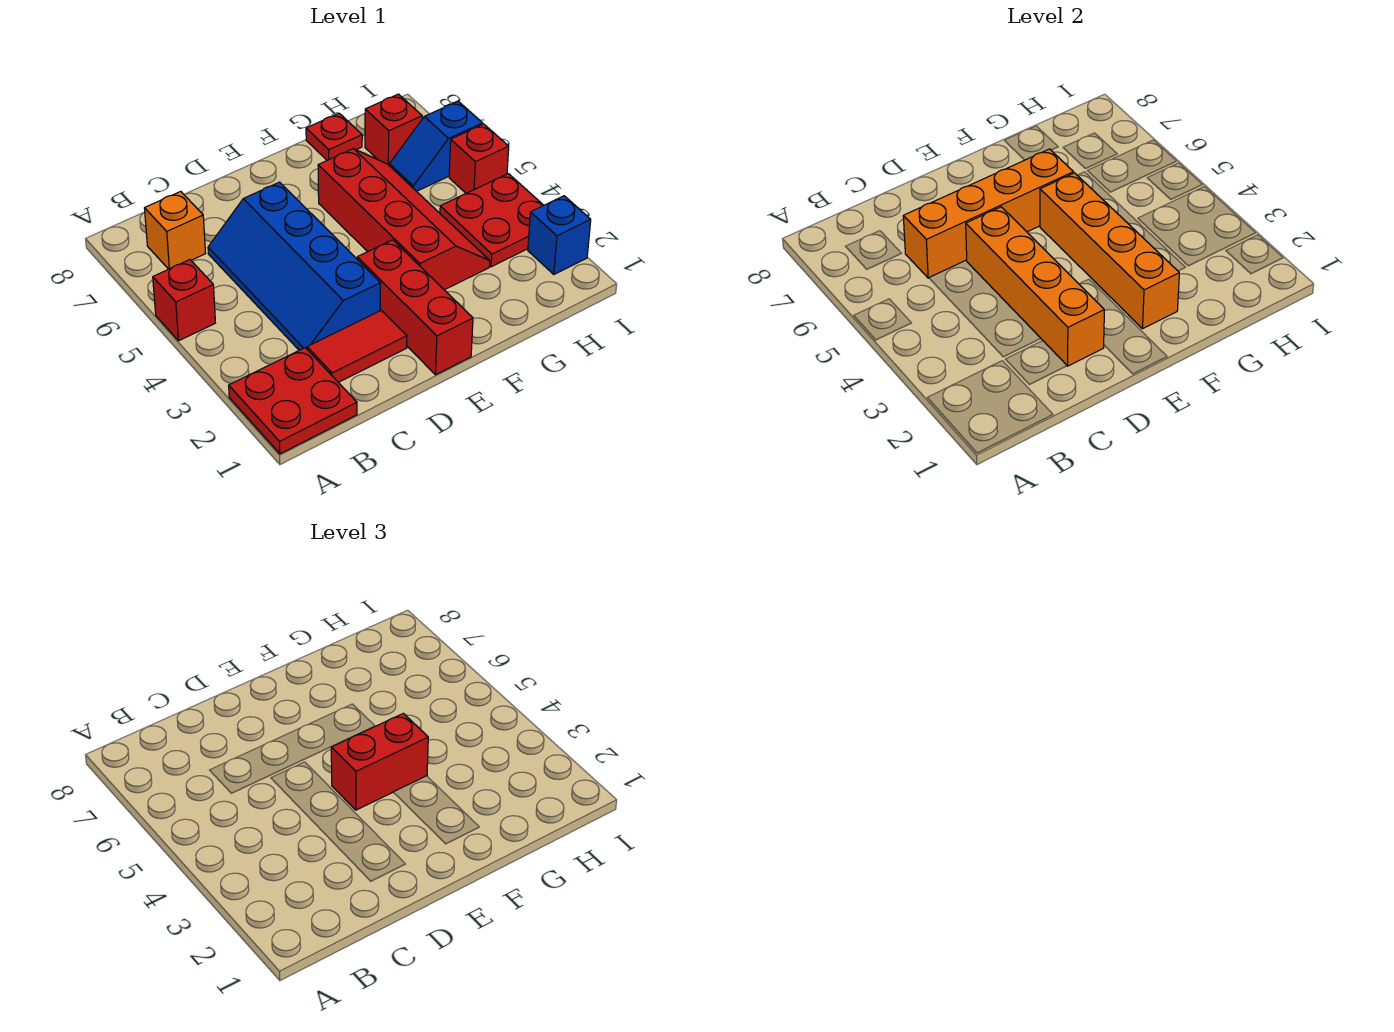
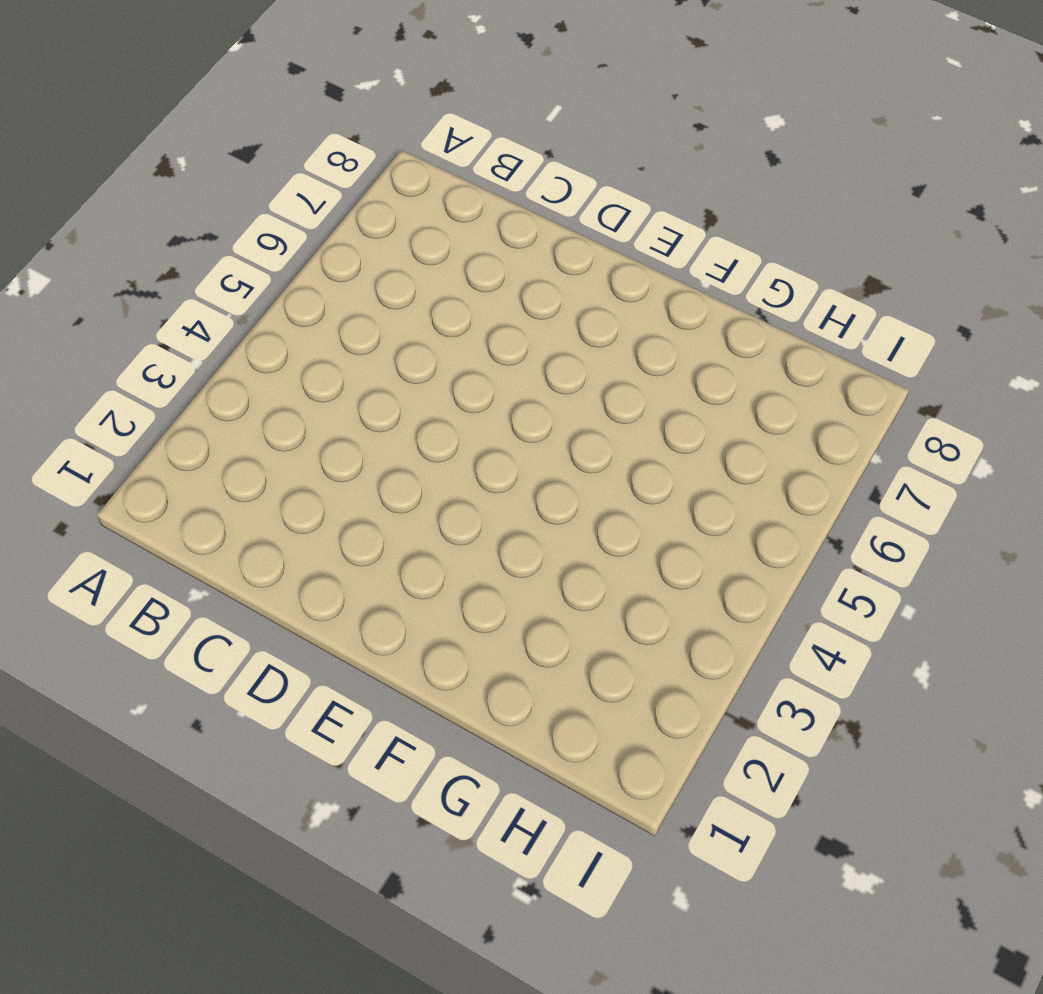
none -> red plate A1:B2 level 1
none -> red brick A5 level 1
none -> orange brick B7 level 1

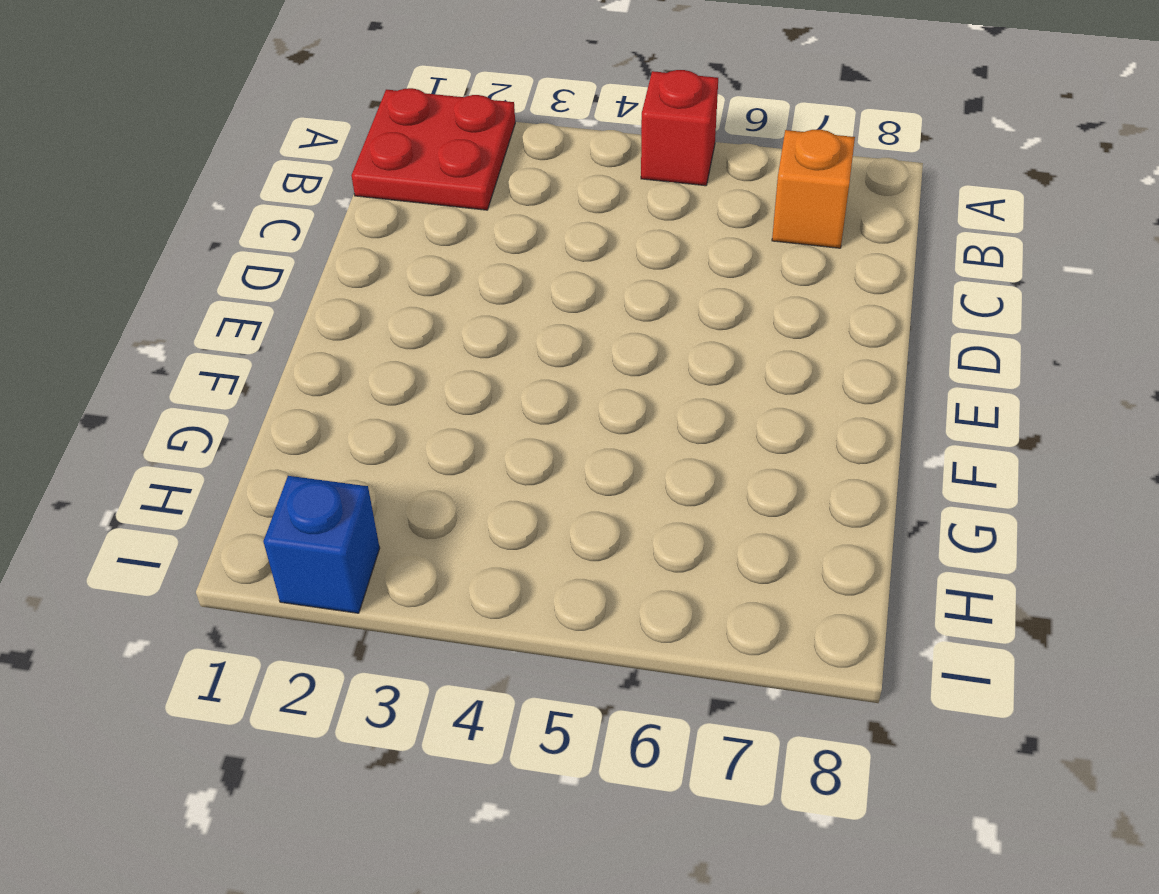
none -> red tile C2:D2 level 1
none -> blue slope C3:D6 level 1 top D
none -> red brick E1:E3 level 1

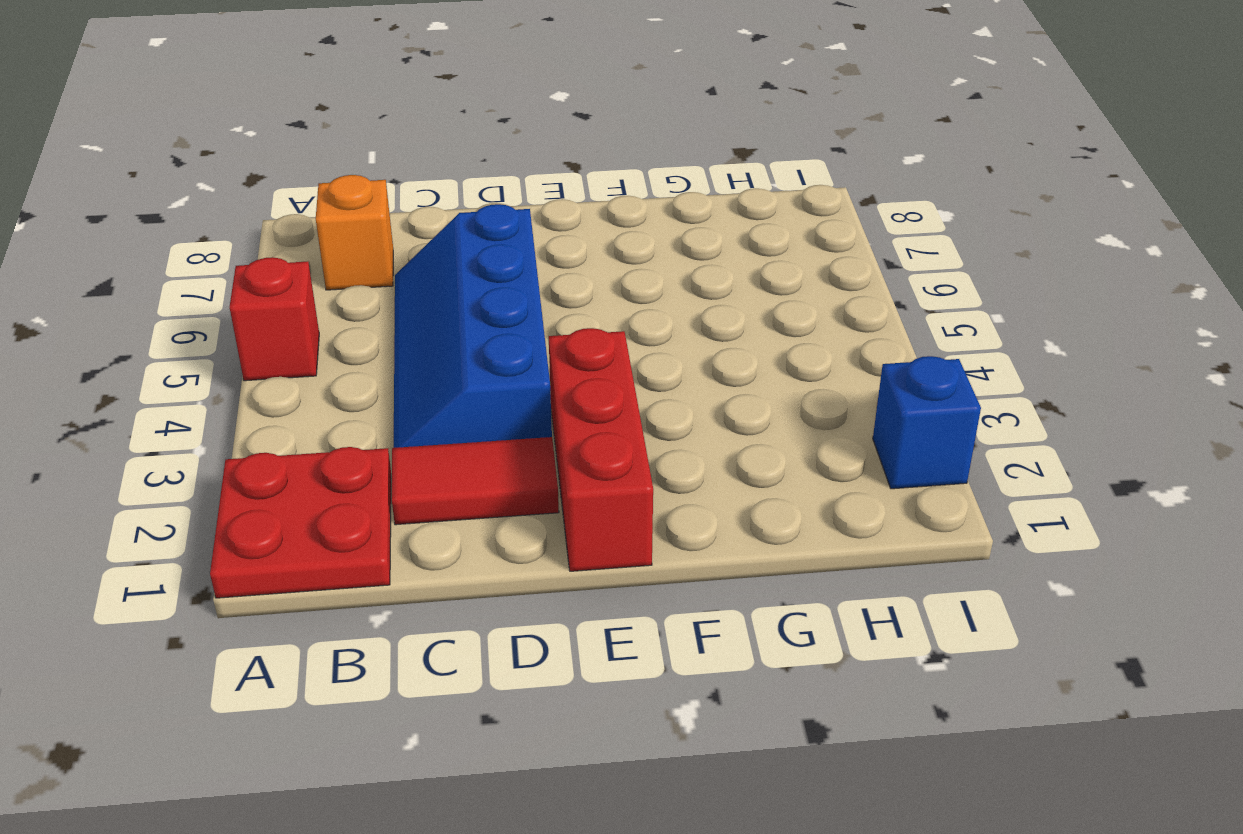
none -> red slope F3:G6 level 1 top F
none -> red plate G8 level 1
none -> red plate H3:I4 level 1

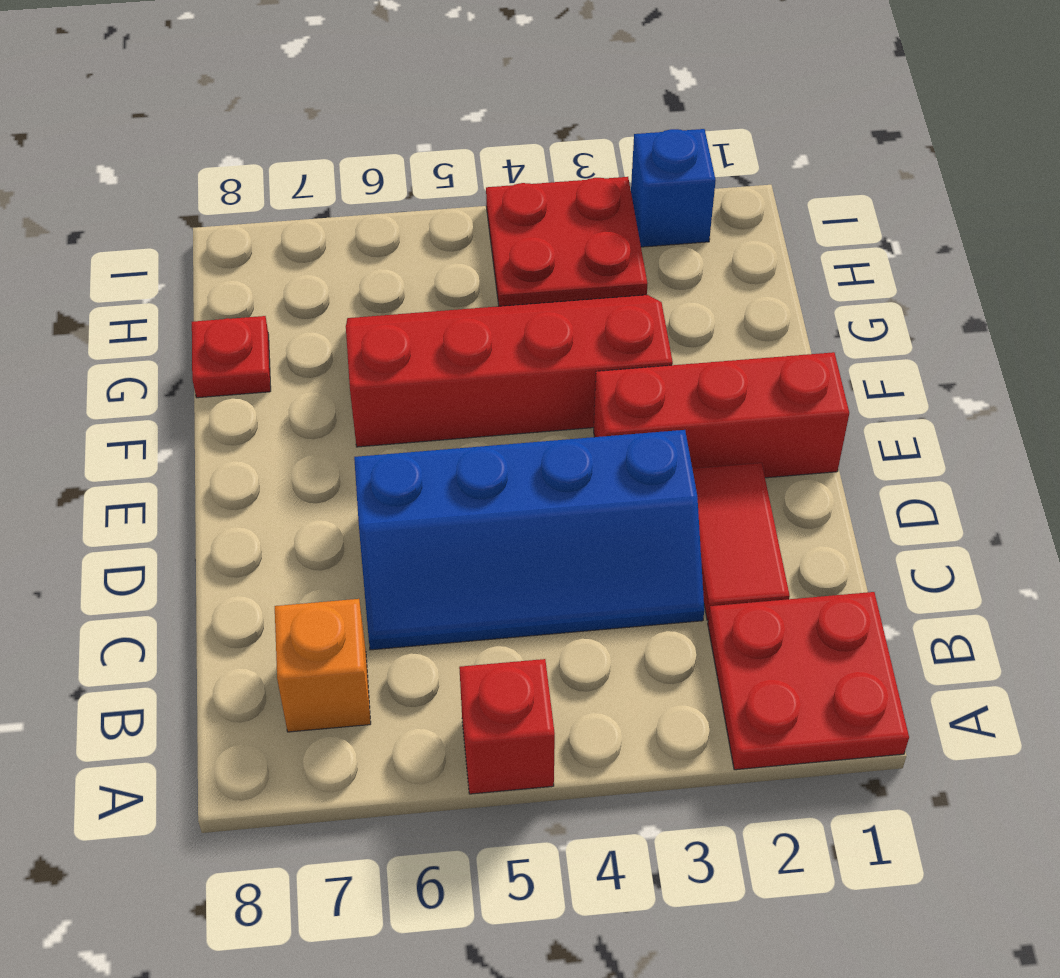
none -> blue slope H6:I6 level 1 top I
none -> red brick H7 level 1
none -> red brick I5 level 1

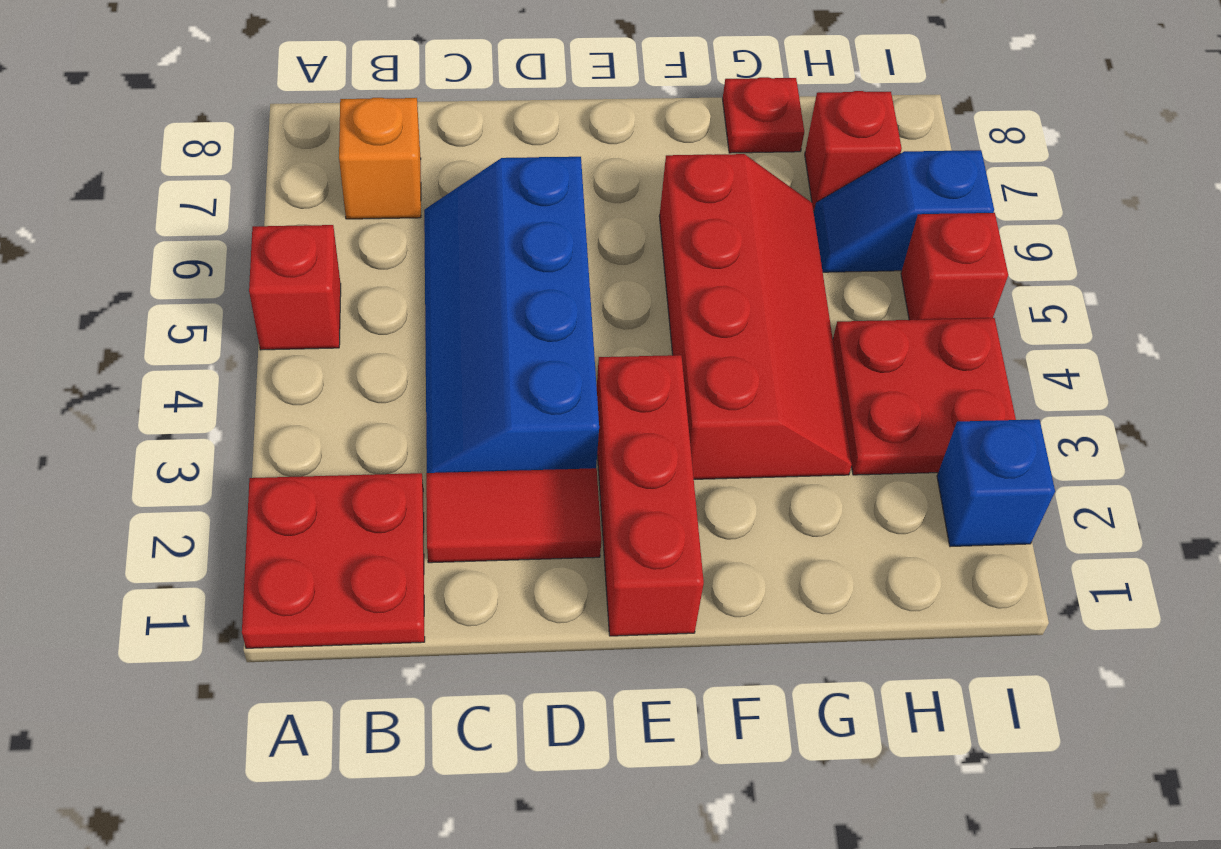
none -> orange brick C6:F6 level 2
none -> orange brick D2:D5 level 2
none -> orange brick F2:F5 level 2

